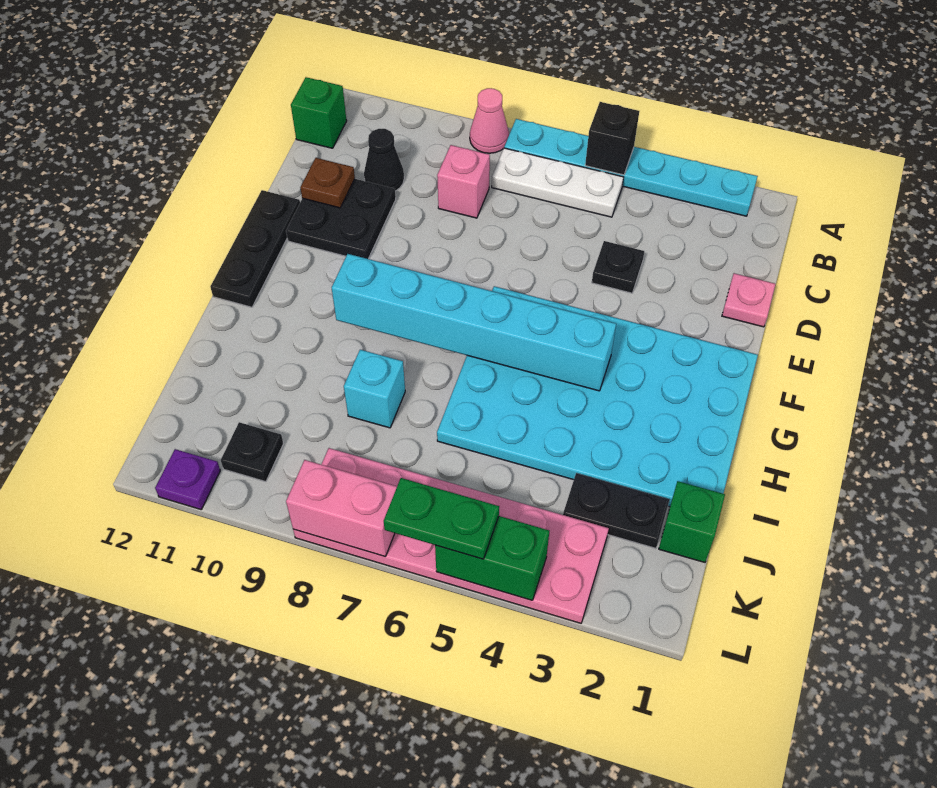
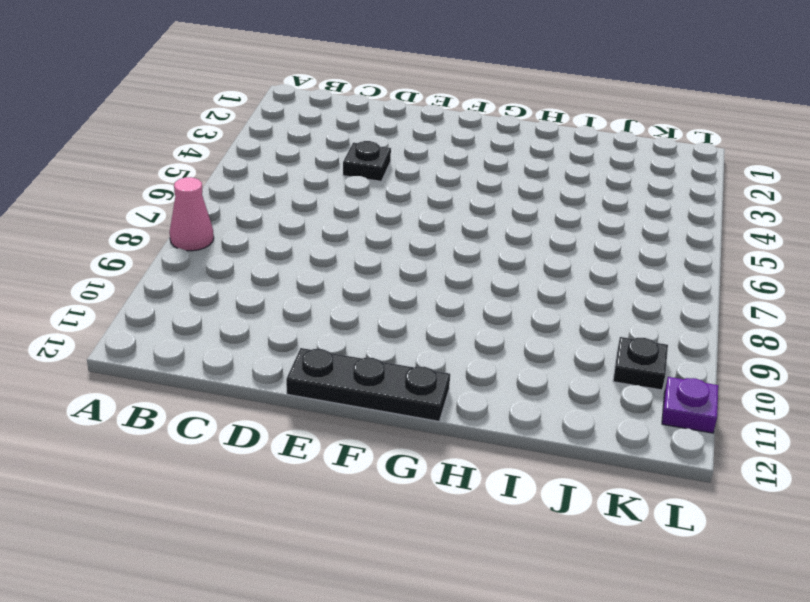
none -> cyan plate A2:A7 level 1
none -> white plate B5:B7 level 1
none -> green brick B12 level 1

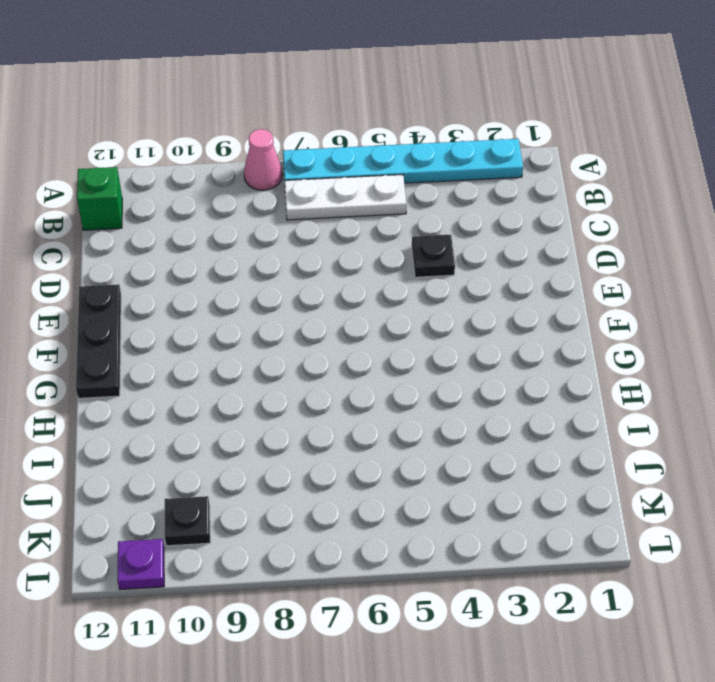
none -> pink brick C8 level 1
none -> black cone C10 level 1
none -> pink plate D1 level 1

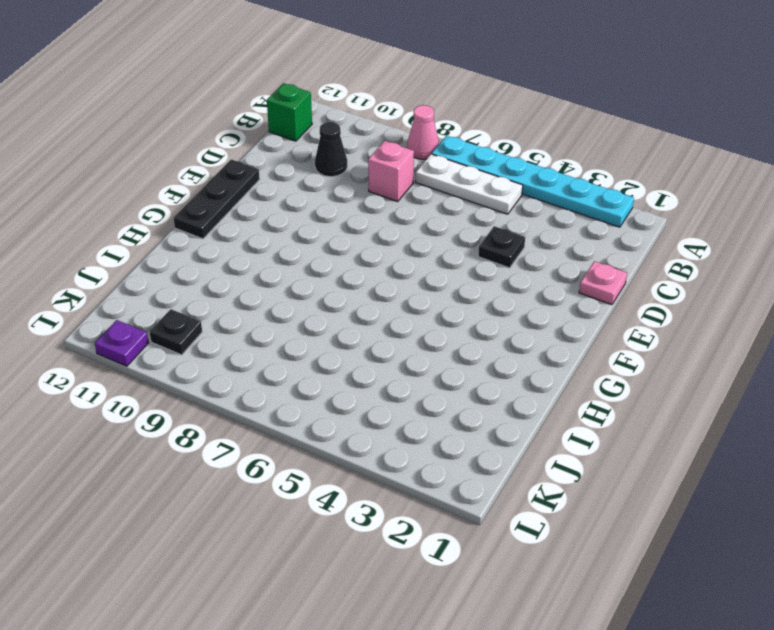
none -> black plate D10:E11 level 1
none -> cyan plate F1:I6 level 1
none -> cyan brick I8 level 1

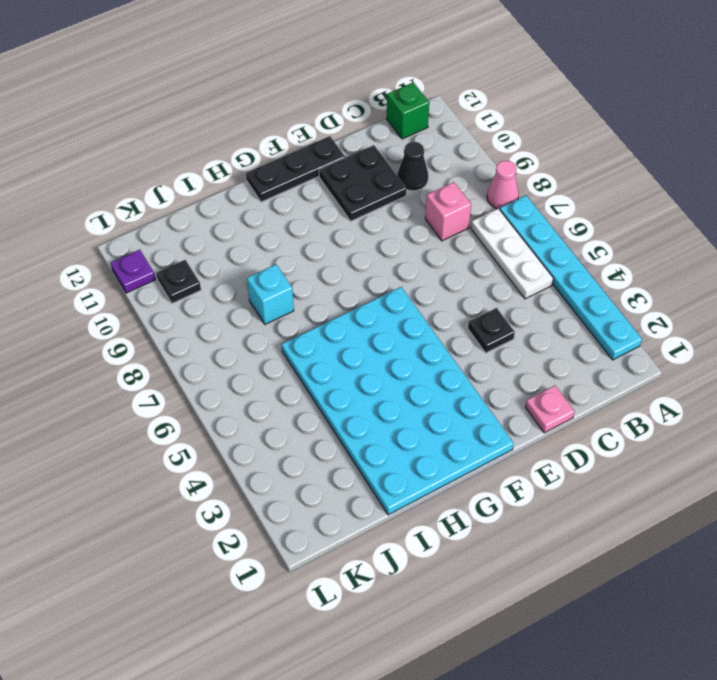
none -> green brick J1 level 1
none -> black plate J2:J3 level 1
none -> pink plate K3:L8 level 1

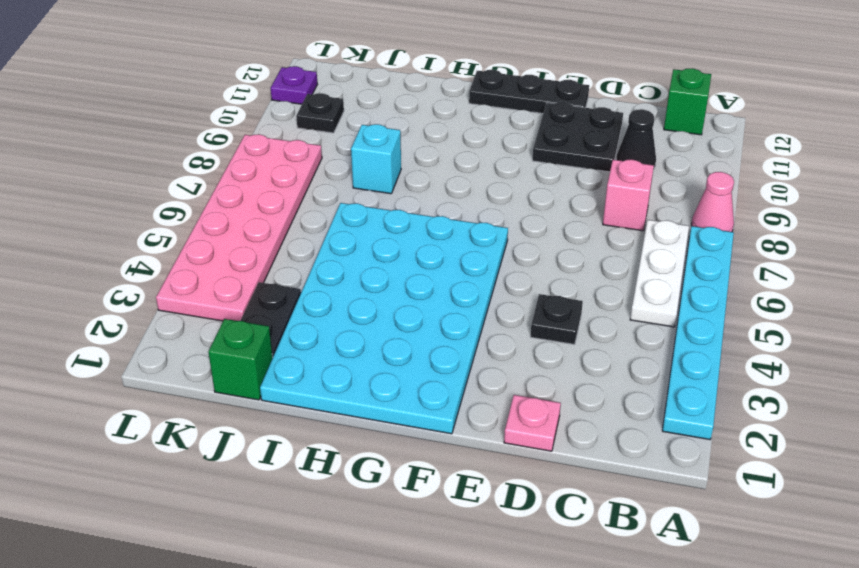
none -> black brick A5 level 2
none -> brown plate D11 level 2
none -> cyan brick G4:G9 level 2

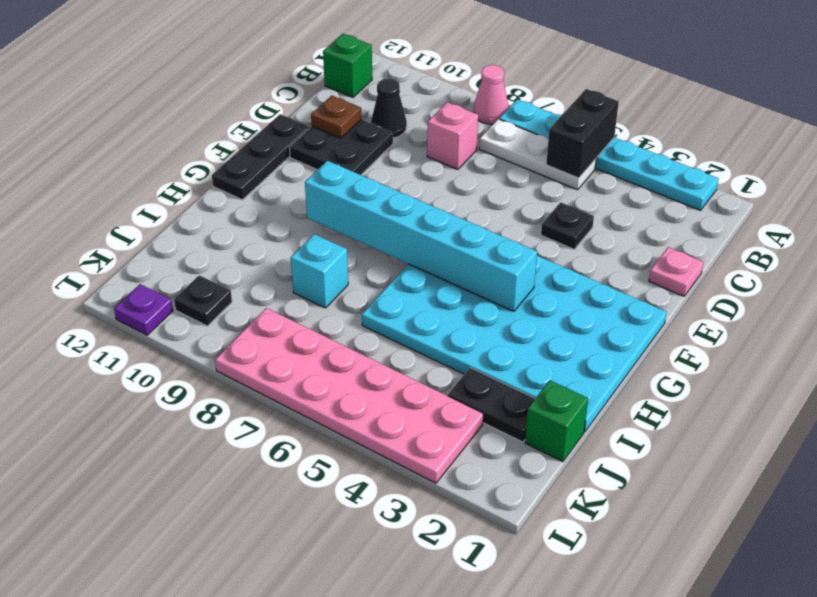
black brick A5:B5 level 2 -> black brick A5 level 2
none -> green brick L4:L5 level 2
none -> pink brick L7:L8 level 2
none -> green plate L5:L6 level 3

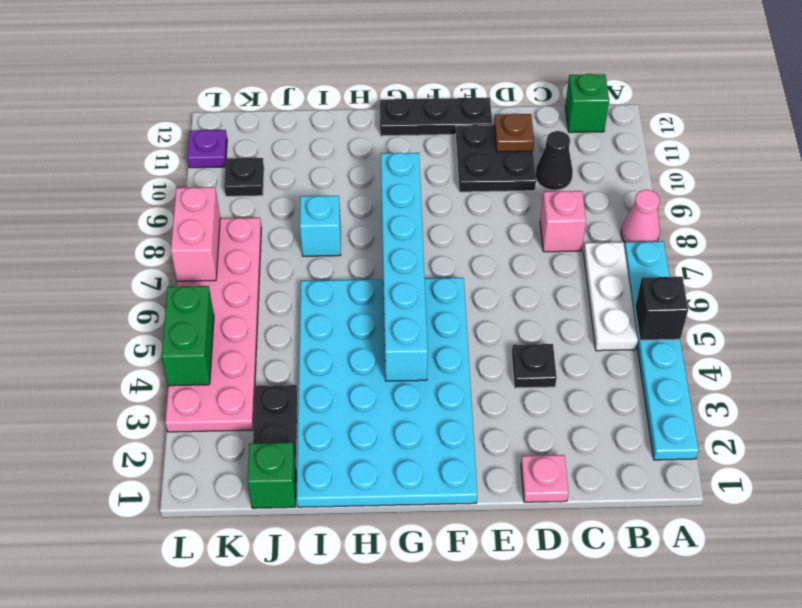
none -> green plate L5:L6 level 3

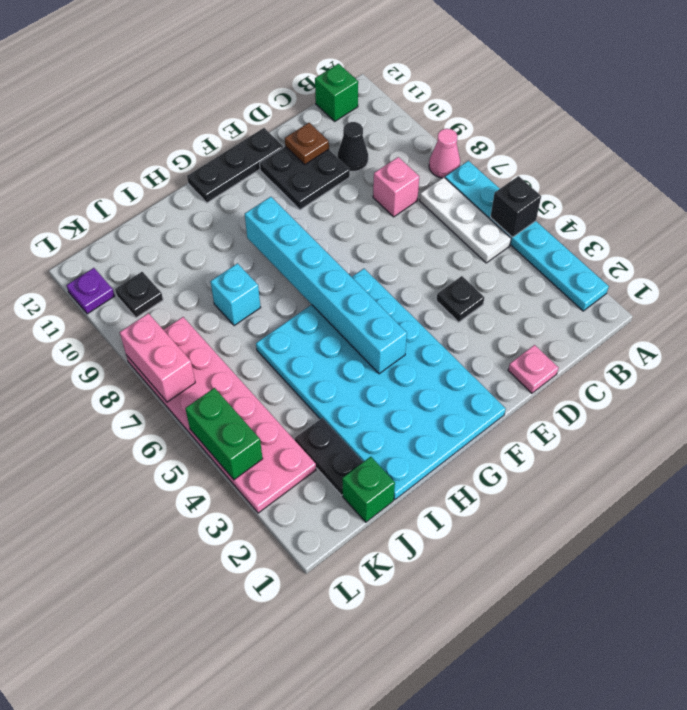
none -> green plate L5:L6 level 3

